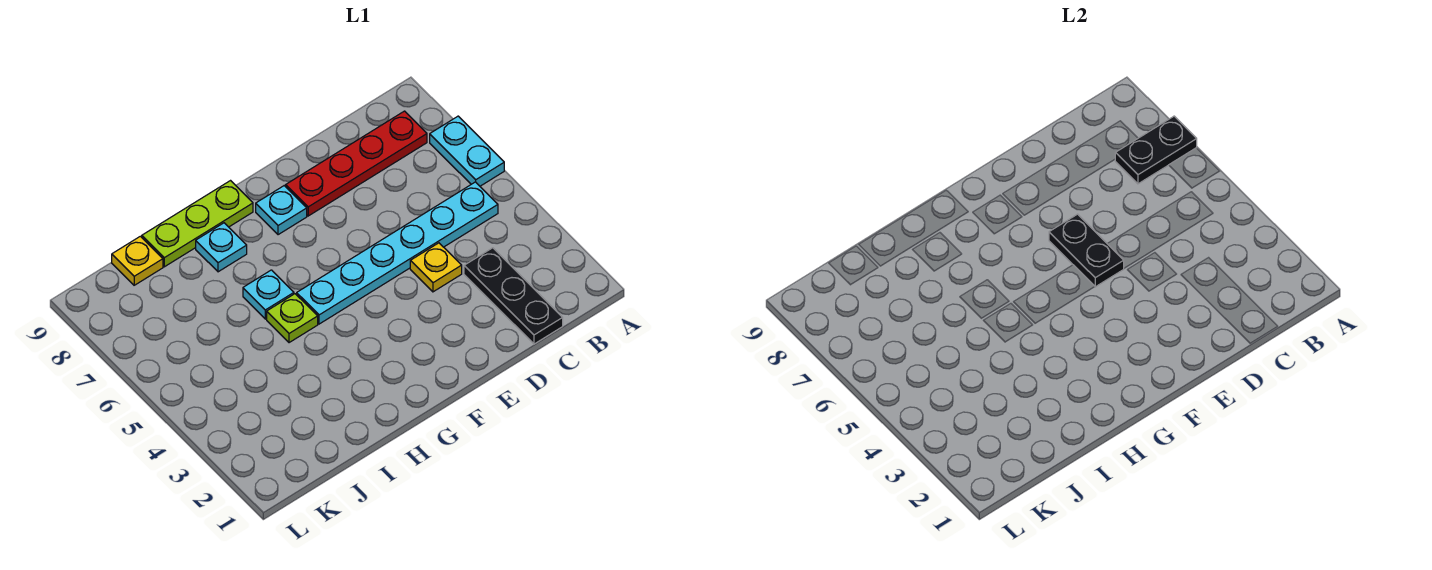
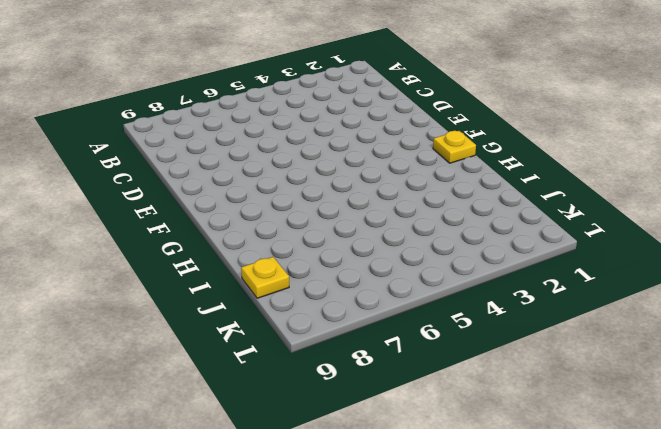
yellow plate G1 level 1 -> yellow plate D4 level 1
none -> cyan plate A6:A7 level 1
none -> cyan plate B5:G5 level 1
none -> red plate B8:E8 level 1

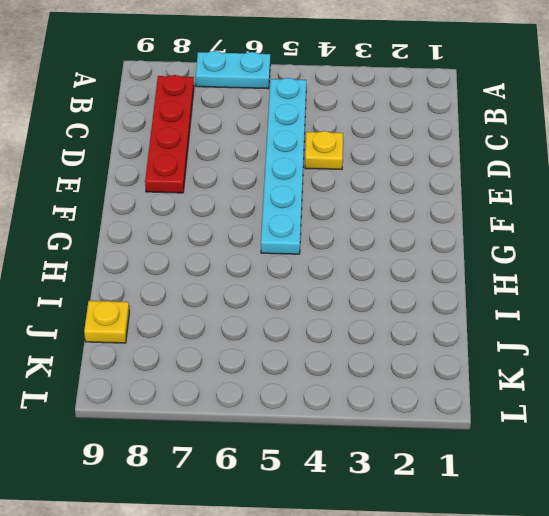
none -> black plate C1:C3 level 1
none -> cyan plate F8 level 1
none -> lime plate G9:I9 level 1

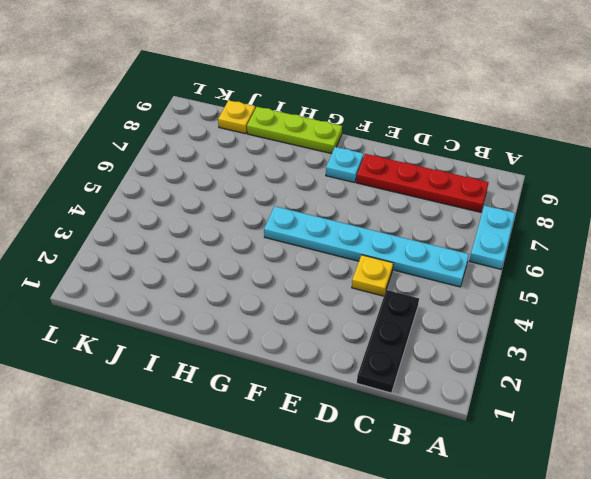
none -> lime plate H5 level 1
none -> cyan plate H6 level 1
none -> cyan plate H8 level 1

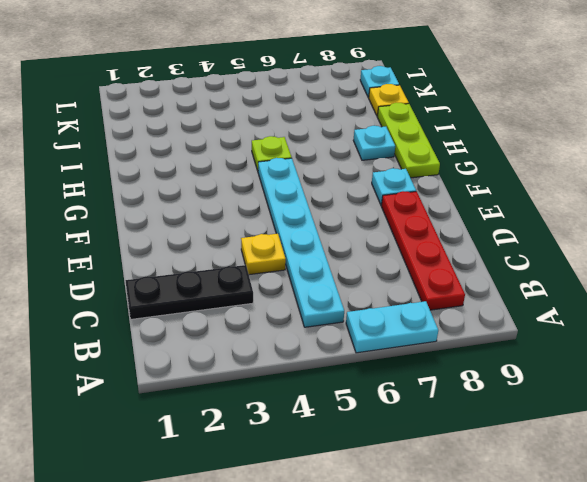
cyan plate K9 level 1 -> cyan plate H6 level 1
none -> black plate A7:B7 level 2
none -> black plate E5:E6 level 2

